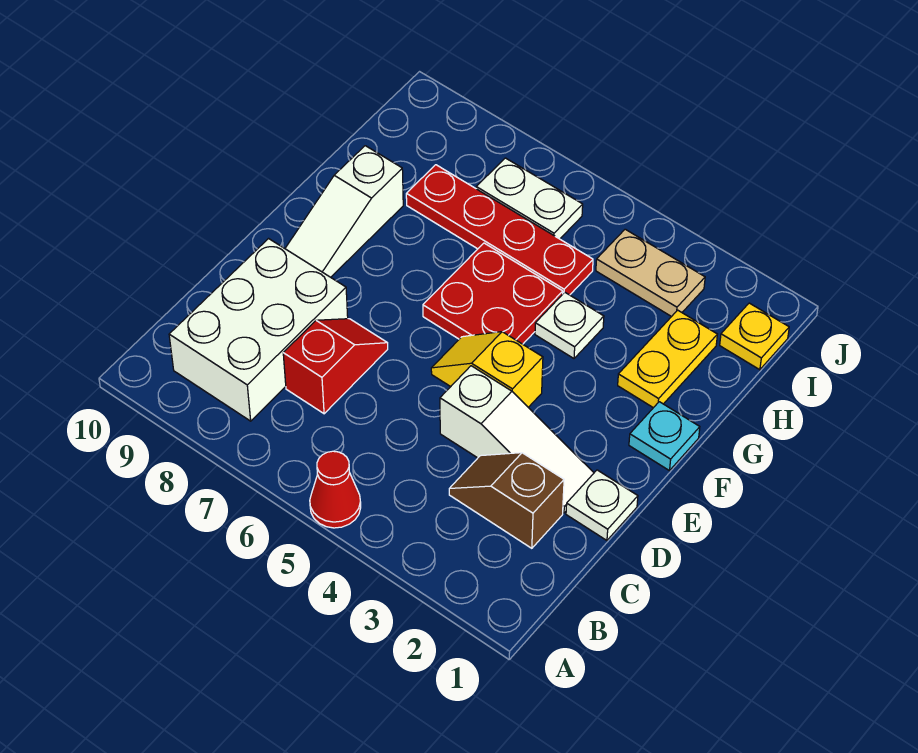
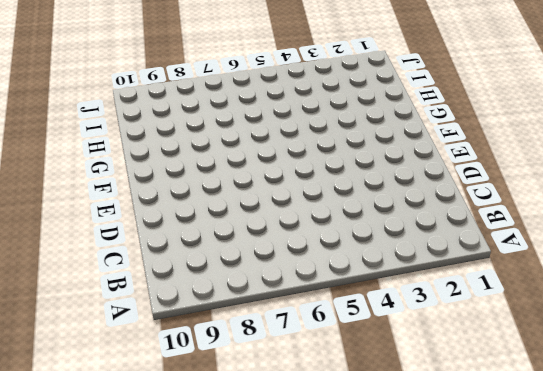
none -> red cone A5 level 1
none -> white brick B8:D9 level 1
none -> brown slope C2:C3 level 1 top 2

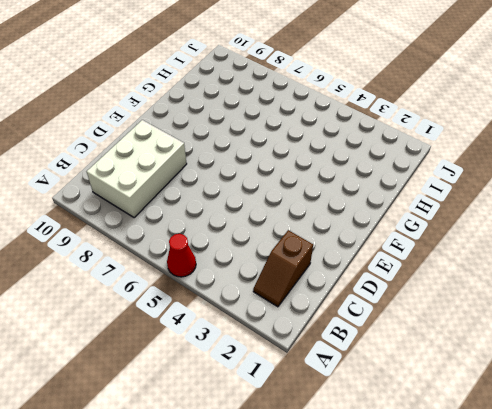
brown slope B2:C2 level 1 top C -> brown slope C2:C3 level 1 top 2
none -> red slope C7:D7 level 1 top C
none -> white plate D1 level 1
none -> white slope D2:D4 level 1 top 4

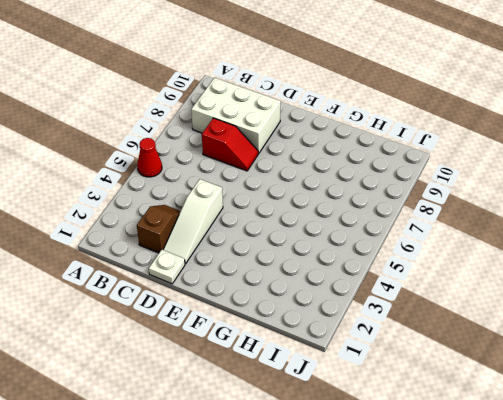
none -> yellow slope E4:E5 level 1 top 4
none -> white slope E9:G9 level 1 top G
none -> cyan plate F1 level 1

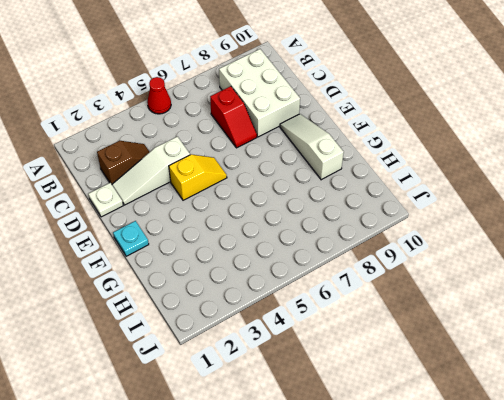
none -> red plate F5:G6 level 1
none -> yellow plate G2:H2 level 1
none -> white plate G4 level 1

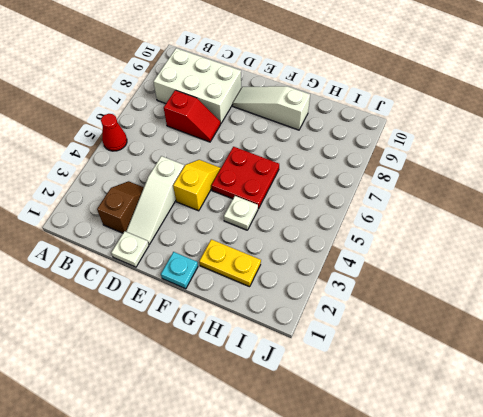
none -> red plate H5:H8 level 1
none -> yellow plate I1 level 1
none -> tan plate I3:I4 level 1

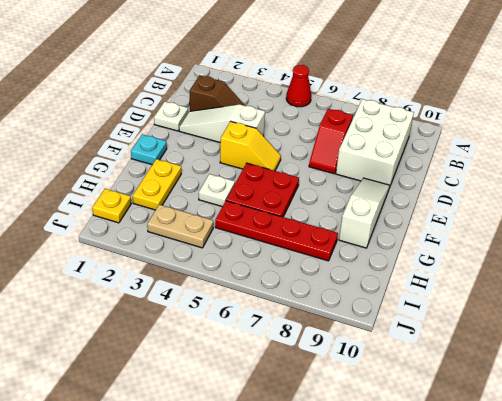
none -> white plate I6:I7 level 1

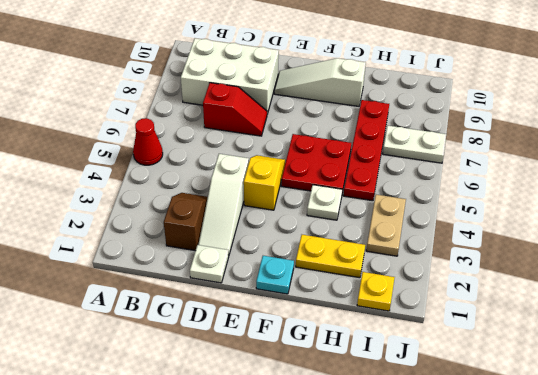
white plate I7:J7 level 1 -> white plate I6:I7 level 1

